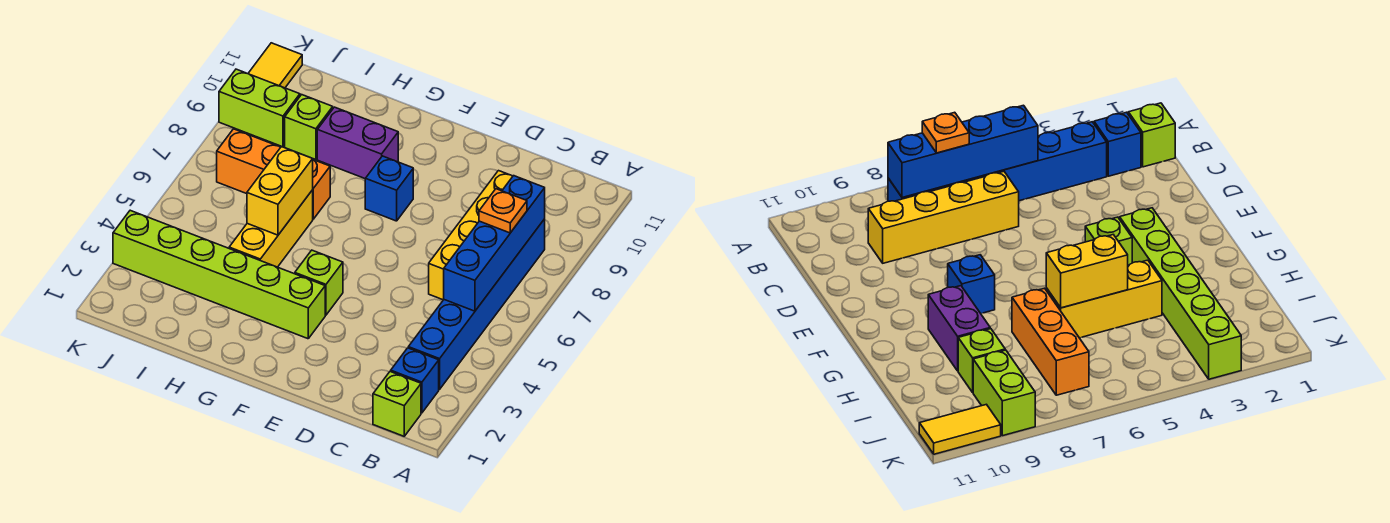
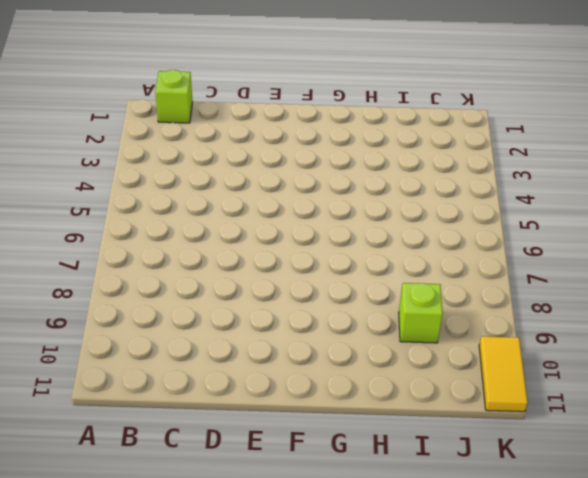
none -> blue brick B2 level 1
none -> blue brick B3:B8 level 1
none -> yellow brick C6:C9 level 1

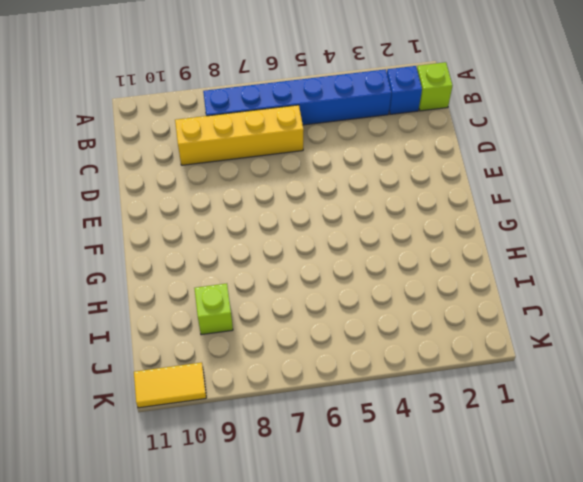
none -> lime brick F3:K3 level 1
none -> lime brick F4 level 1
none -> blue brick F8 level 1

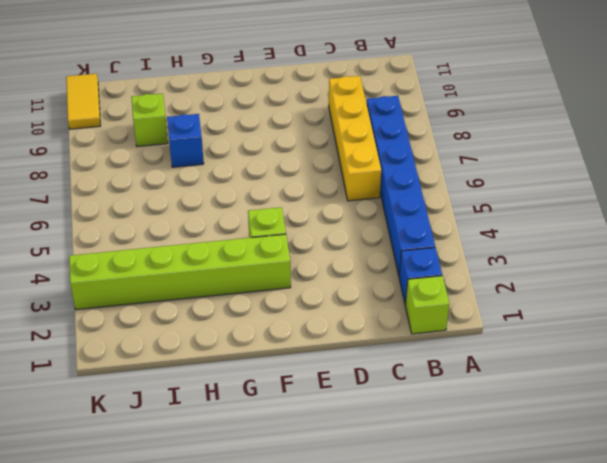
blue brick H8 level 1 -> blue brick F8 level 1
none -> purple brick G9:H9 level 1
none -> yellow brick H4:H6 level 1
none -> orange brick H7:J7 level 1

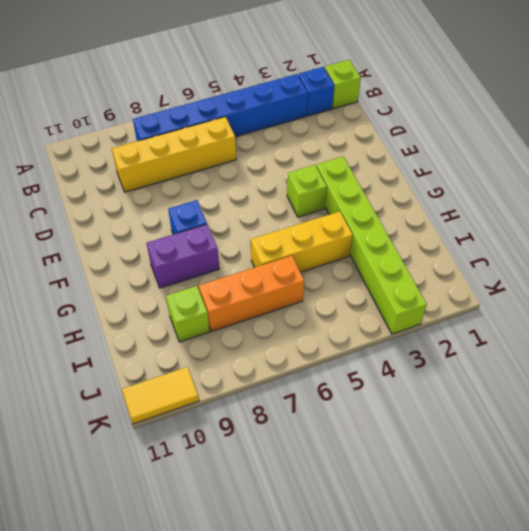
purple brick G8:G9 level 1 -> purple brick G9:H9 level 1
orange brick I6:I8 level 1 -> orange brick H7:J7 level 1
none -> lime brick J9:K9 level 1
none -> blue brick B5:B8 level 2
none -> yellow brick H5:H6 level 2

